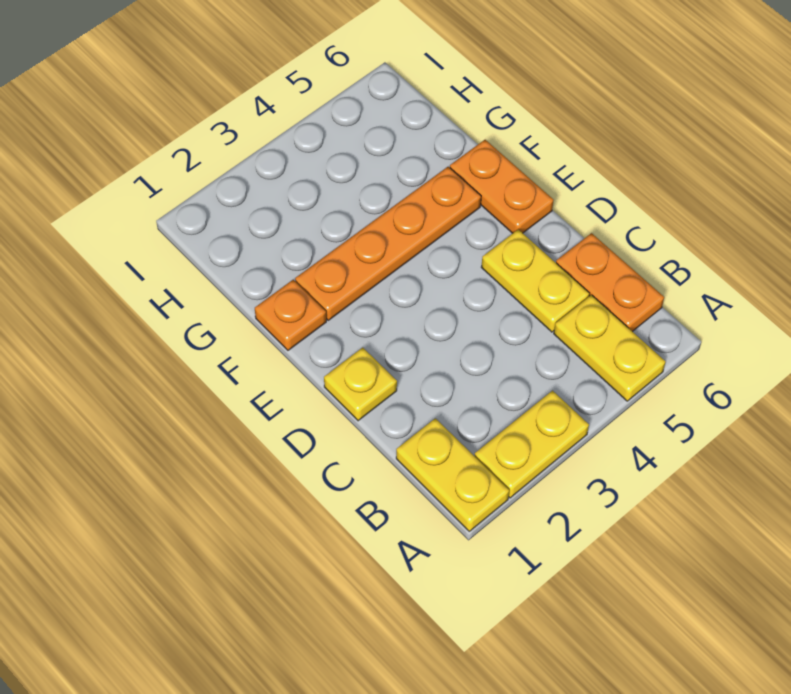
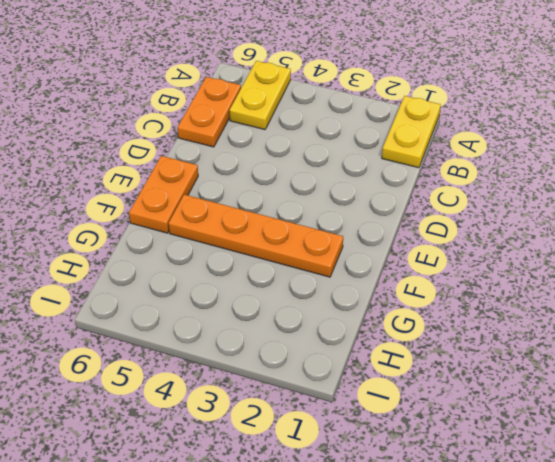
none -> yellow plate A2:A3 level 1
none -> yellow plate C5:D5 level 1

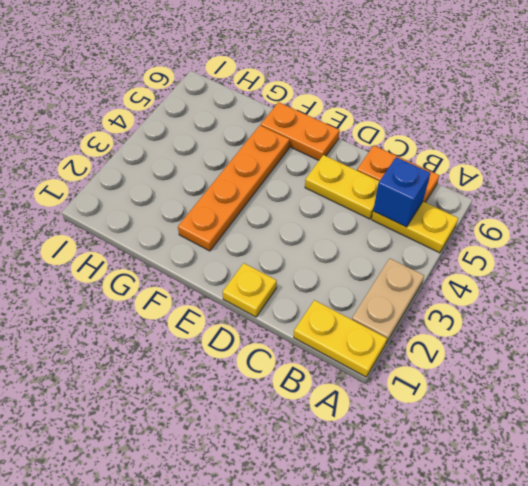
tan plate A2:A3 level 1 -> yellow plate A2:A3 level 1
blue brick B5 level 2 -> none
none -> orange plate F1 level 1

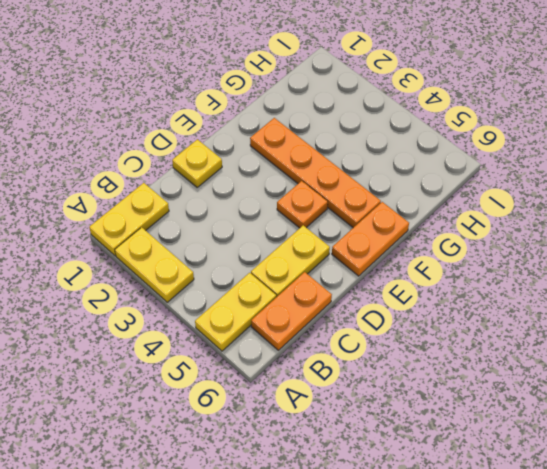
orange plate E4 level 1 -> orange plate F1 level 1

